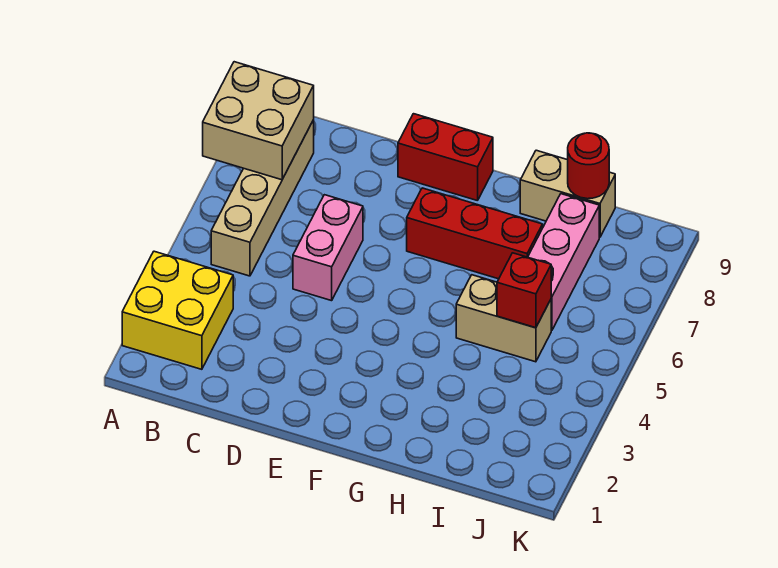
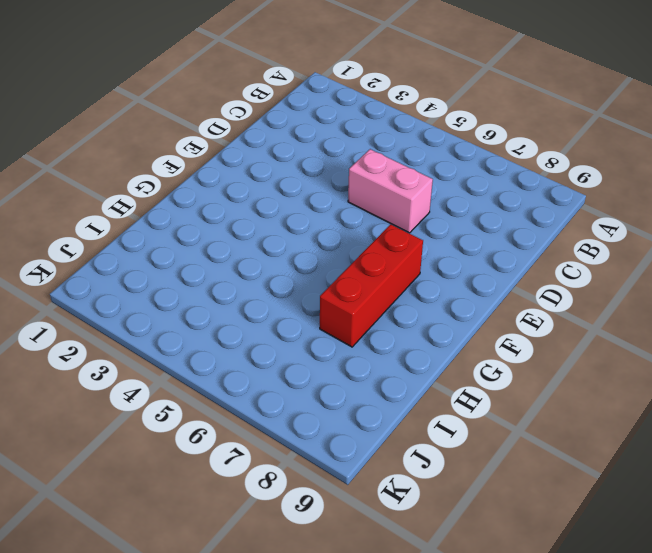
none -> yellow brick A2:B3 level 1
none -> tan brick B5:B8 level 1

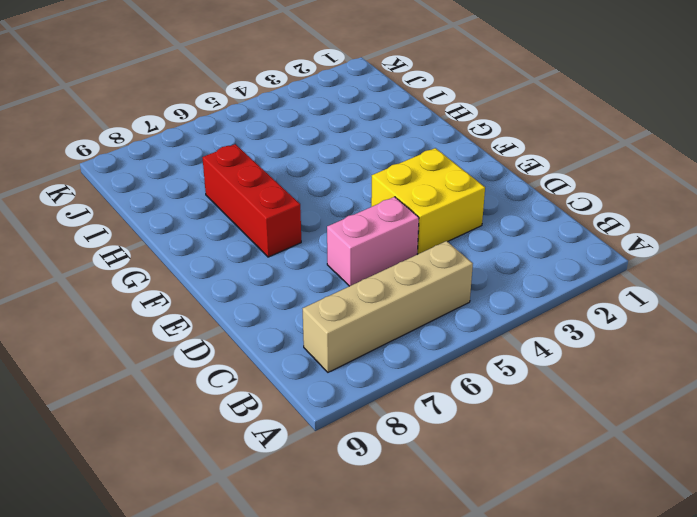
yellow brick D3:E4 level 1 -> yellow brick A2:B3 level 1
none -> red brick E9:F9 level 1
none -> tan brick H5:I5 level 1

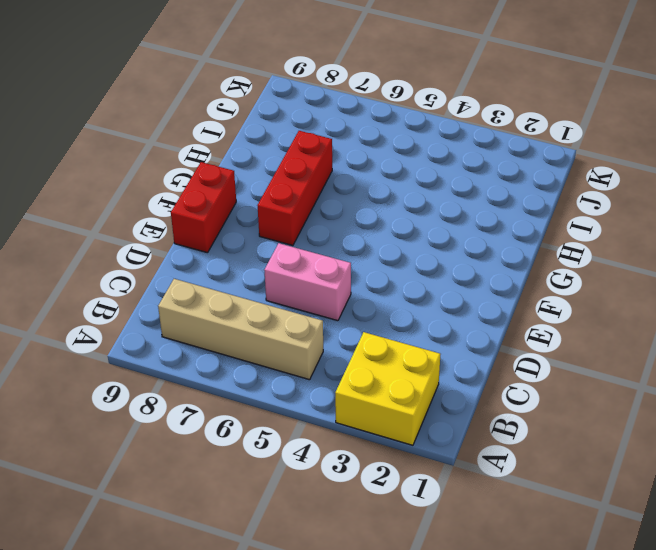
none -> tan brick H5:I5 level 1
none -> tan brick H9:I9 level 1

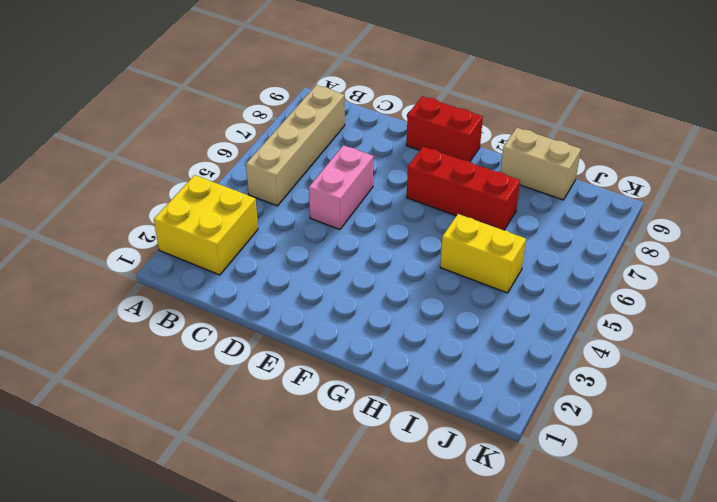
yellow brick H5:I5 level 1 -> tan brick H5:I5 level 1
none -> pink brick I6:I8 level 1
none -> tan brick A7:B8 level 2

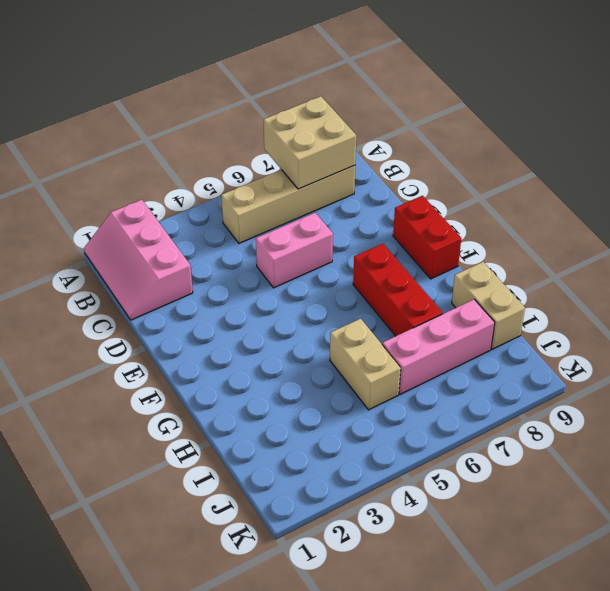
pink slope A1:C2 level 1 top 2 -> yellow brick A2:B3 level 1
none -> red brick I5 level 2
none -> red round brick I9 level 2

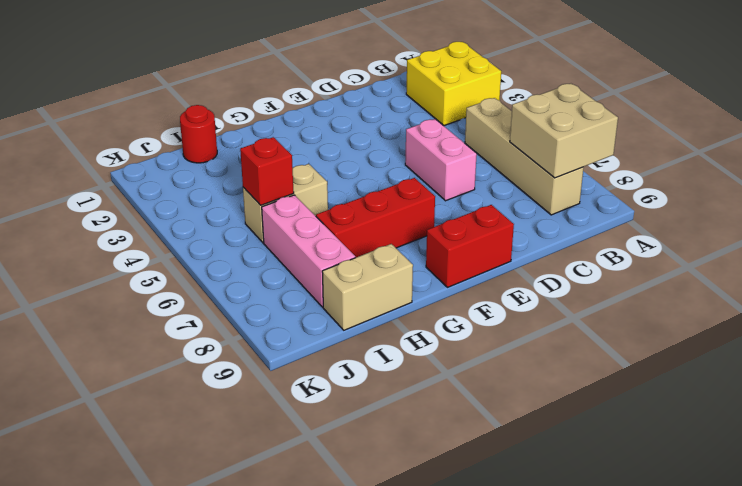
red round brick I1 level 1 -> red round brick I9 level 2

